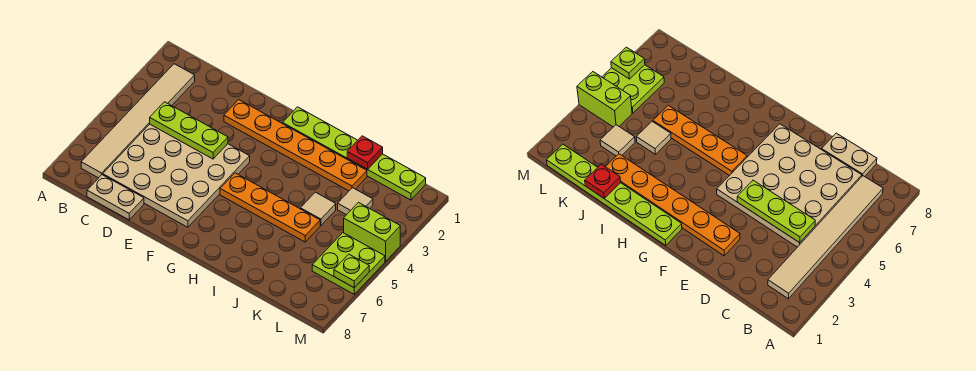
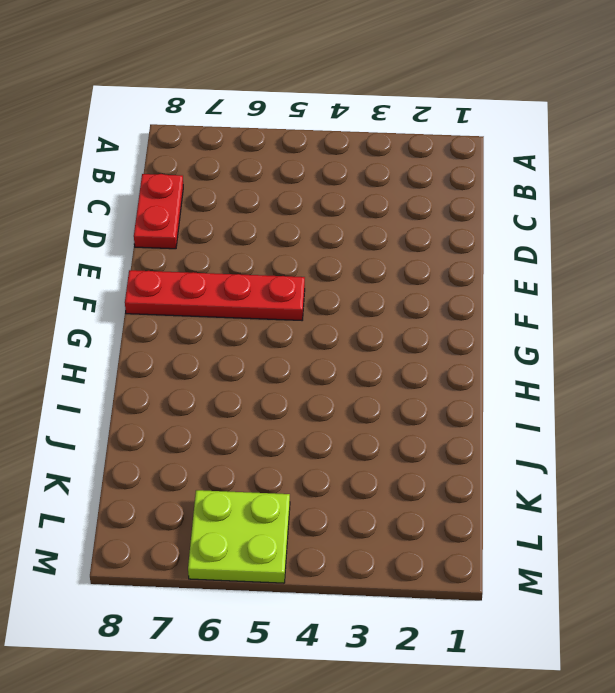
red plate C8:D8 level 1 -> tan plate C8:D8 level 1
red plate F5:F8 level 1 -> tan plate C4:F7 level 1
none -> tan tile B2:B7 level 1
none -> orange plate E2:J2 level 1
none -> lime plate G1:L1 level 1

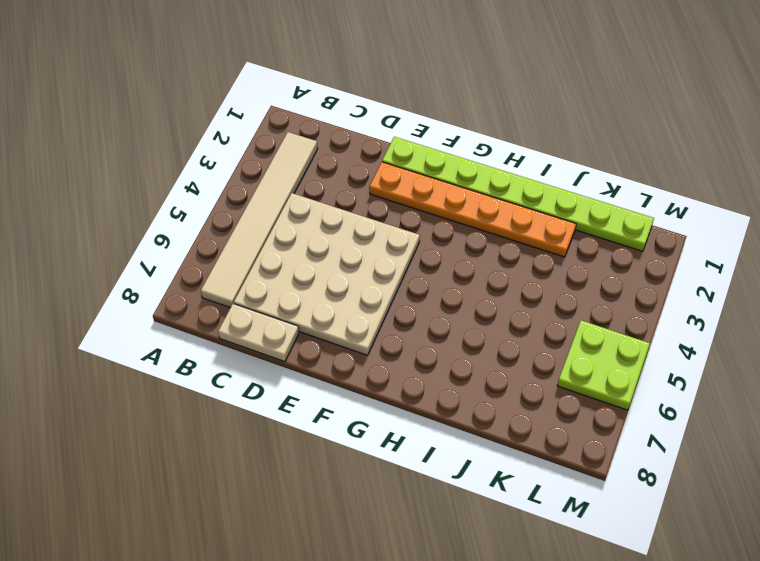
lime plate E1:L1 level 1 -> lime plate G1:L1 level 1
none -> orange plate G5:J5 level 1
none -> tan tile J4 level 1
none -> tan tile K3 level 1

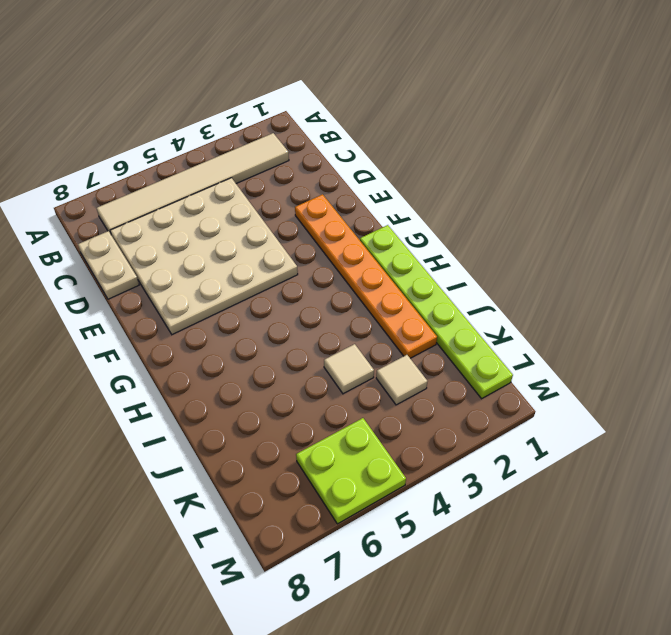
none -> orange plate G5:J5 level 1
none -> lime brick L4:M4 level 1
none -> lime plate C4:E4 level 2

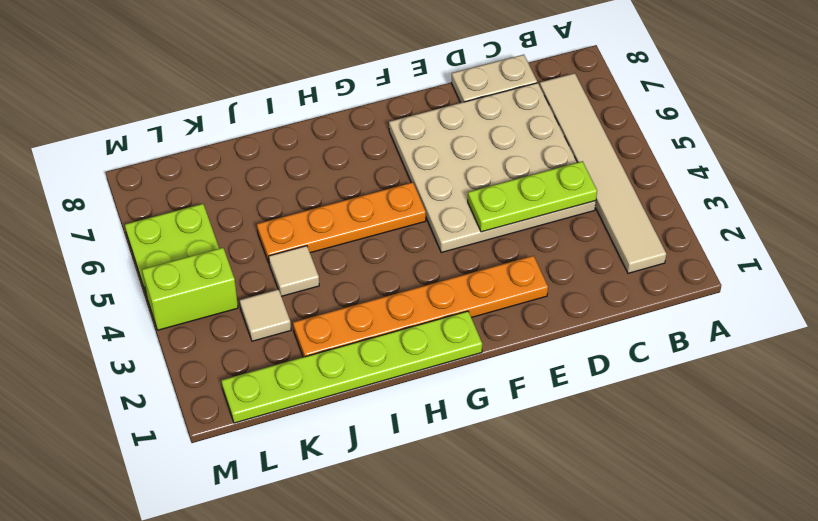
none -> red plate J1 level 2
none -> lime plate M6 level 2

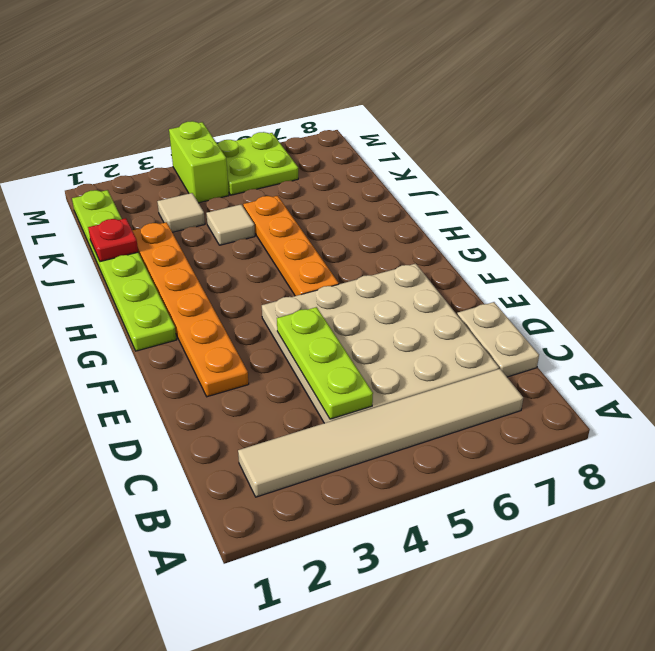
none -> lime plate M6 level 2

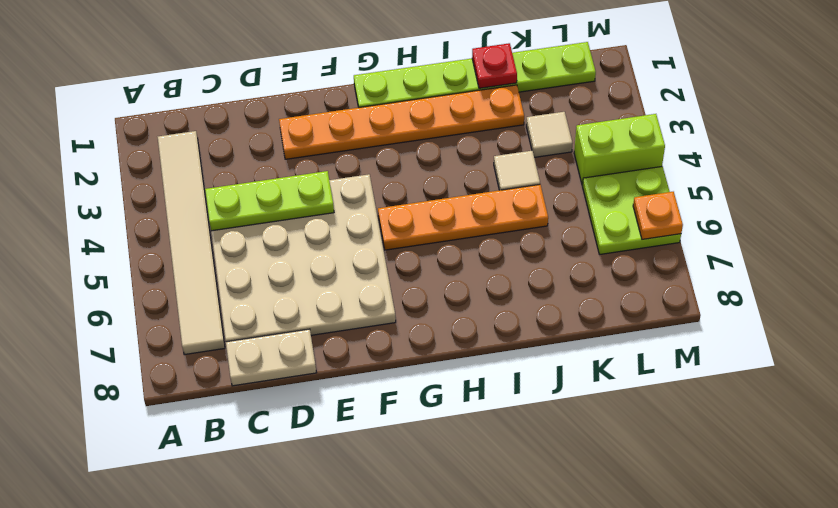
orange plate M6 level 2 -> lime plate M6 level 2

